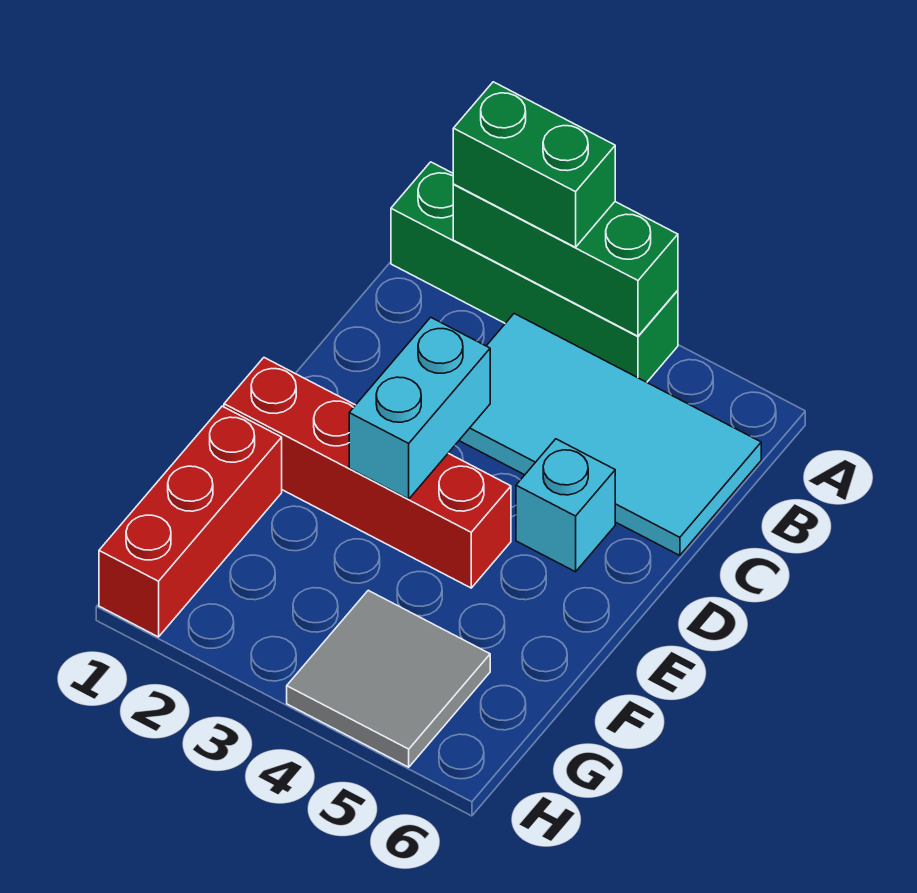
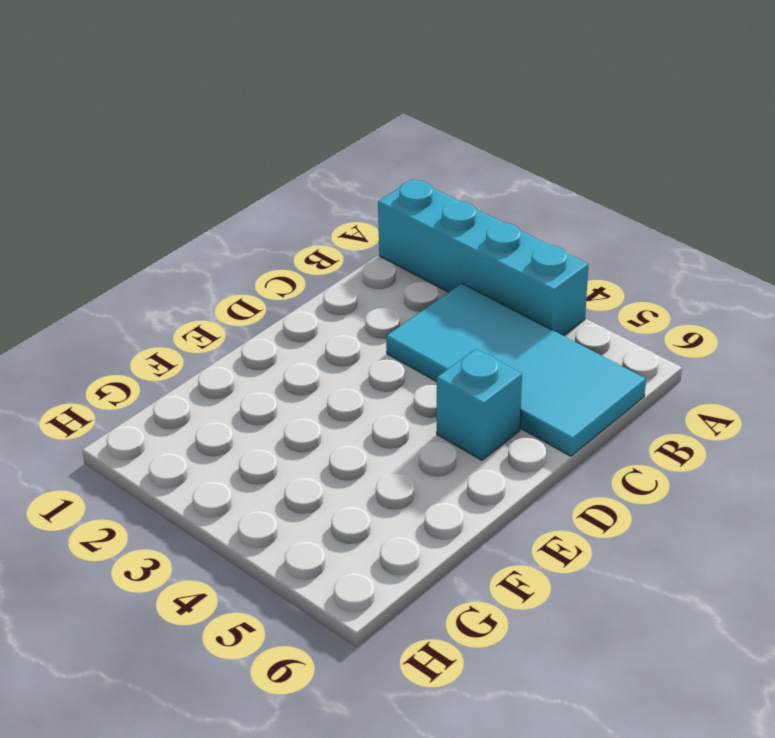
cyan brick A1:A4 level 1 -> green brick A1:A4 level 1
none -> red brick E1:E4 level 1
none -> red brick F1:H1 level 1

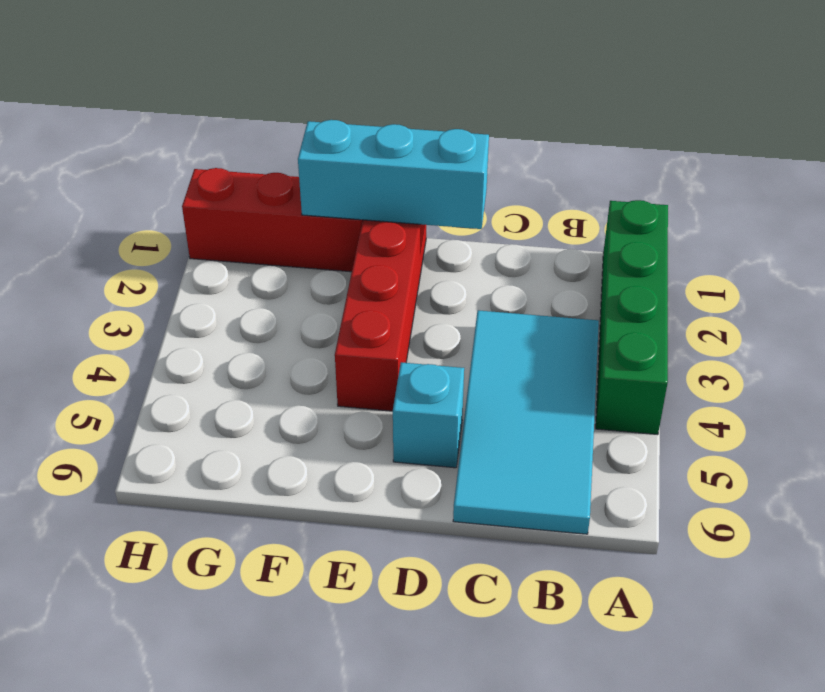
cyan brick D1:F1 level 2 -> none
none -> grey tile G4:H5 level 1
none -> green brick A2:A4 level 2

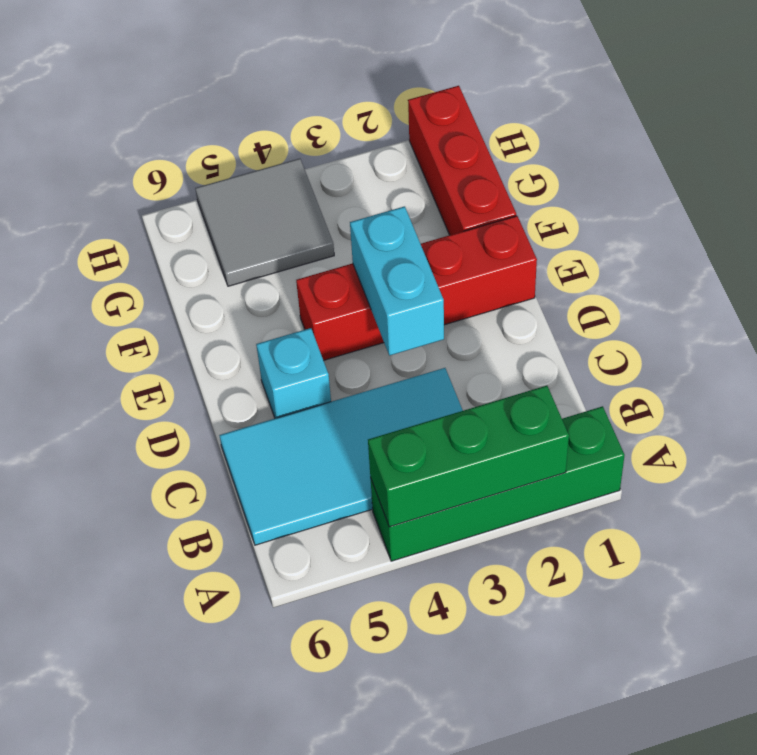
none -> green brick A2:A3 level 3

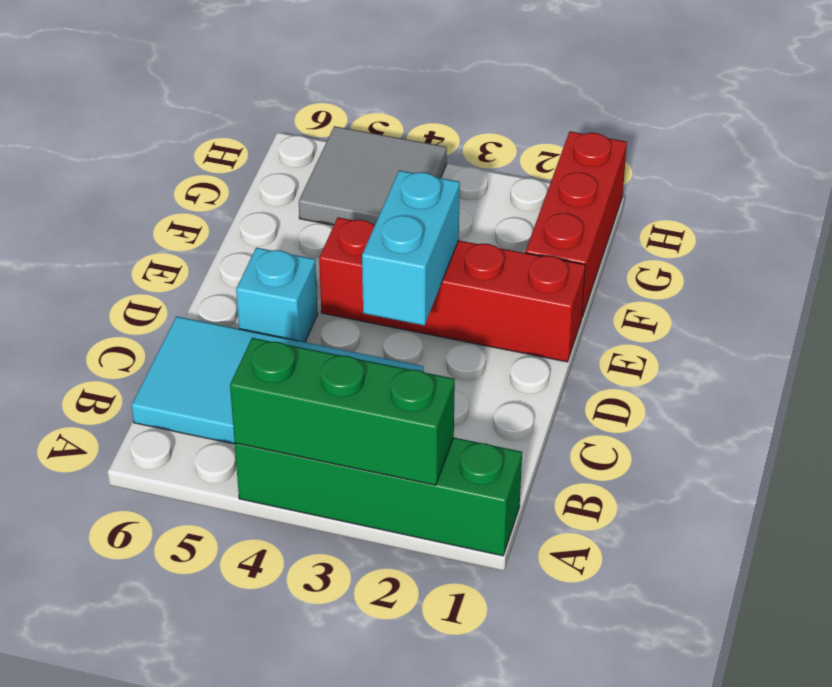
none -> green brick A2:A3 level 3

